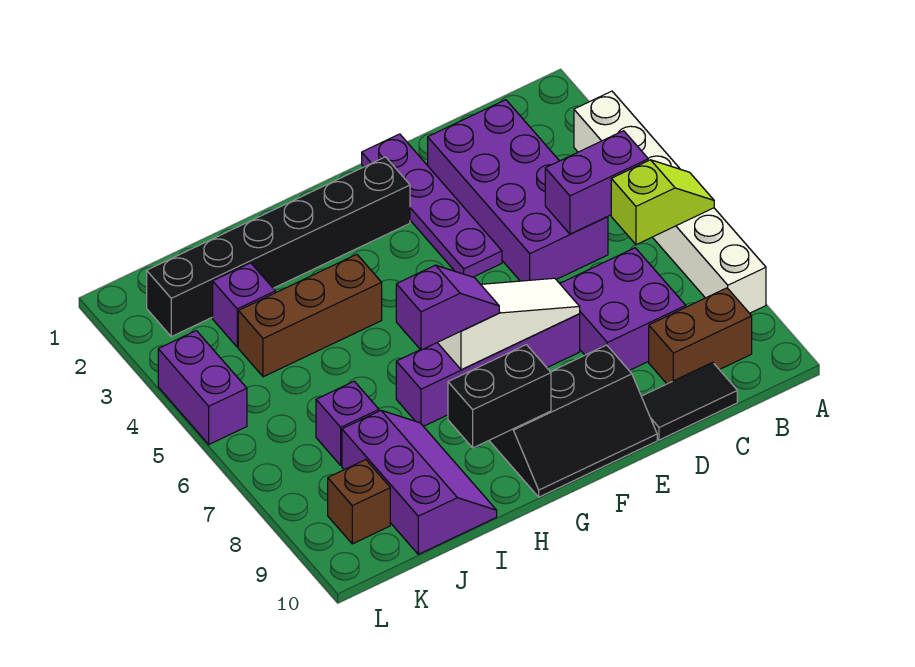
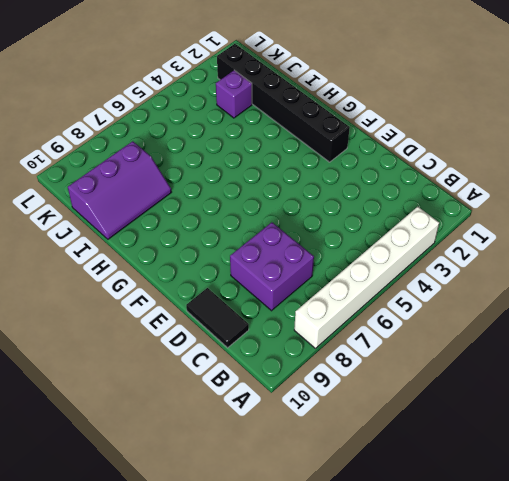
none -> brown brick B9:C9 level 1
none -> purple brick C2:D5 level 1
none -> purple plate E1:E4 level 1

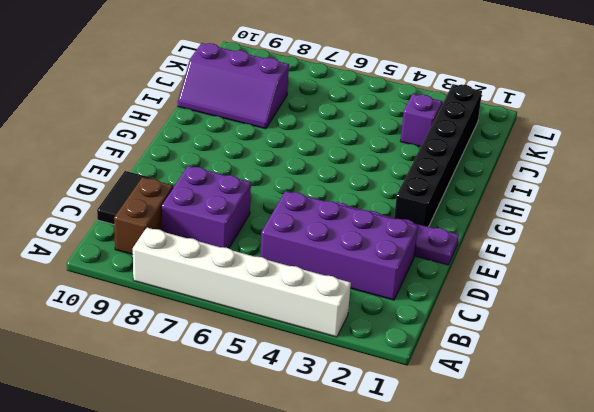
none -> purple brick E7:H7 level 1
none -> black slope E9:G10 level 1 top 9
none -> brown brick H4:J4 level 1

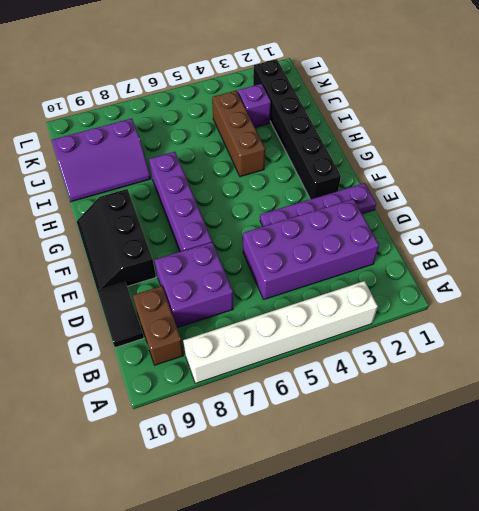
none -> purple brick J7 level 1
none -> brown brick K9 level 1
none -> purple brick L4:L5 level 1

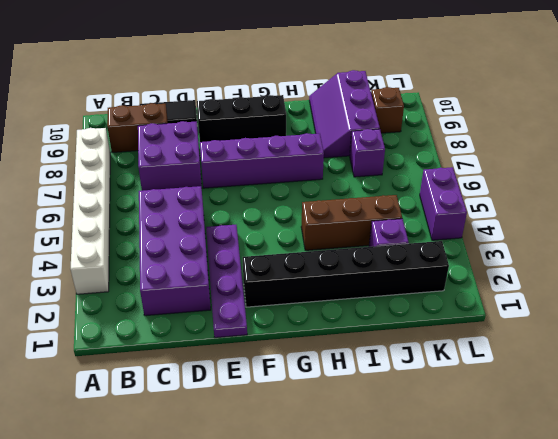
none -> lime slope A6:B6 level 2 top B
none -> purple brick B5:C5 level 2
none -> white slope E7:G7 level 2 top G

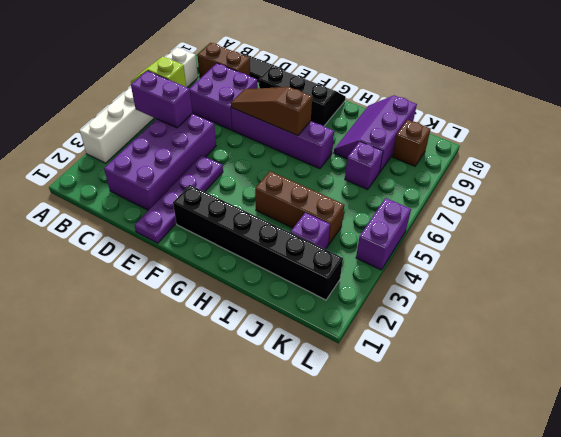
brown slope E7:G7 level 2 top G -> white slope E7:G7 level 2 top G
none -> black brick G9:H9 level 2
none -> purple slope G7:H7 level 3 top H

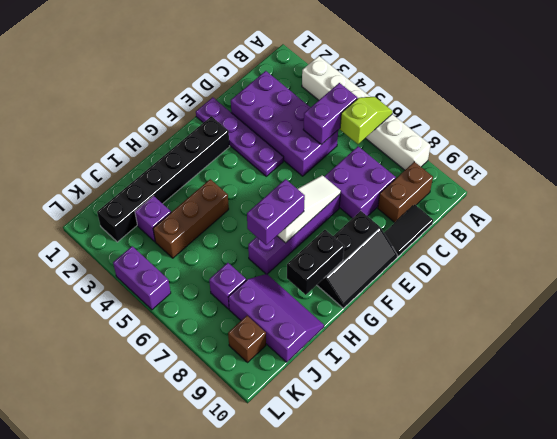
purple brick G7:H7 level 3 -> purple slope G7:H7 level 3 top H

